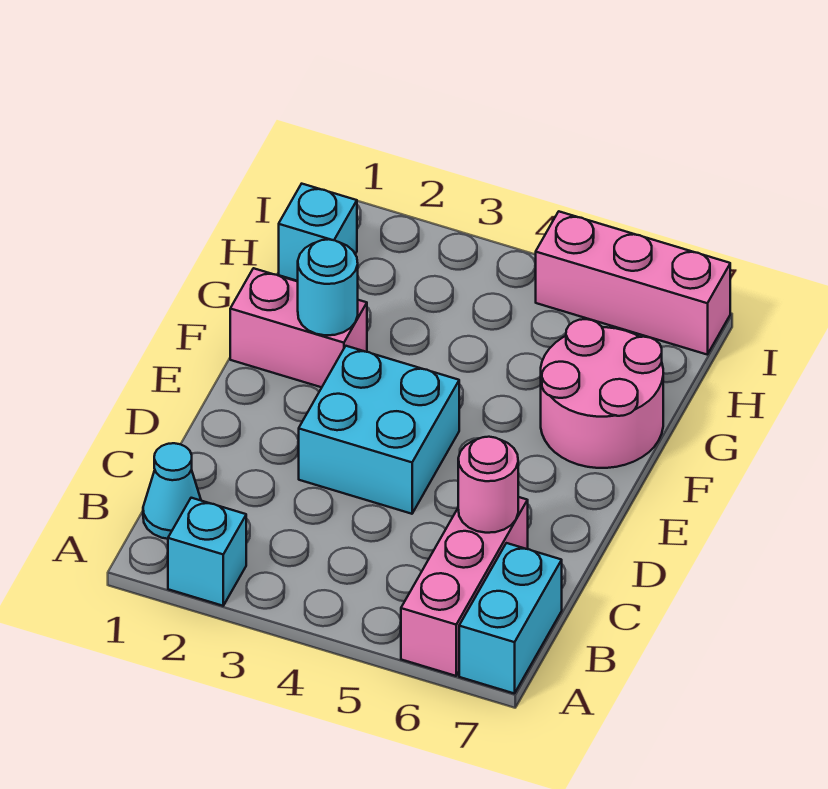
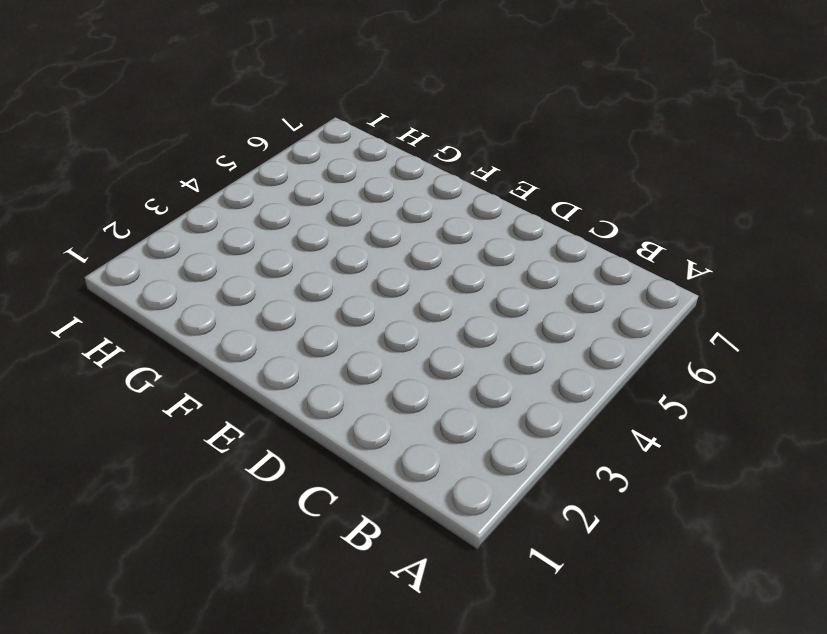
none -> cyan brick A2 level 1
none -> pink brick A6:C6 level 1

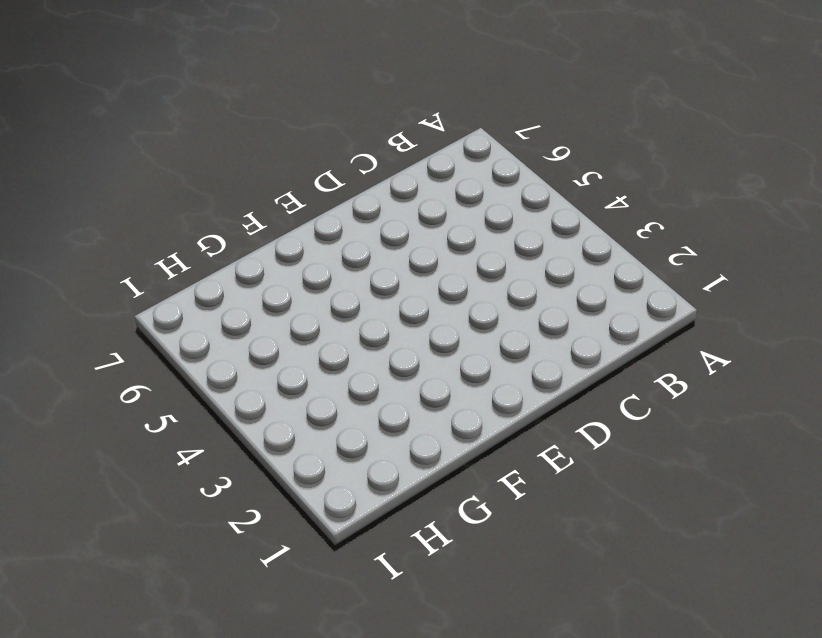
none -> cyan brick A2 level 1
none -> pink brick A6:C6 level 1

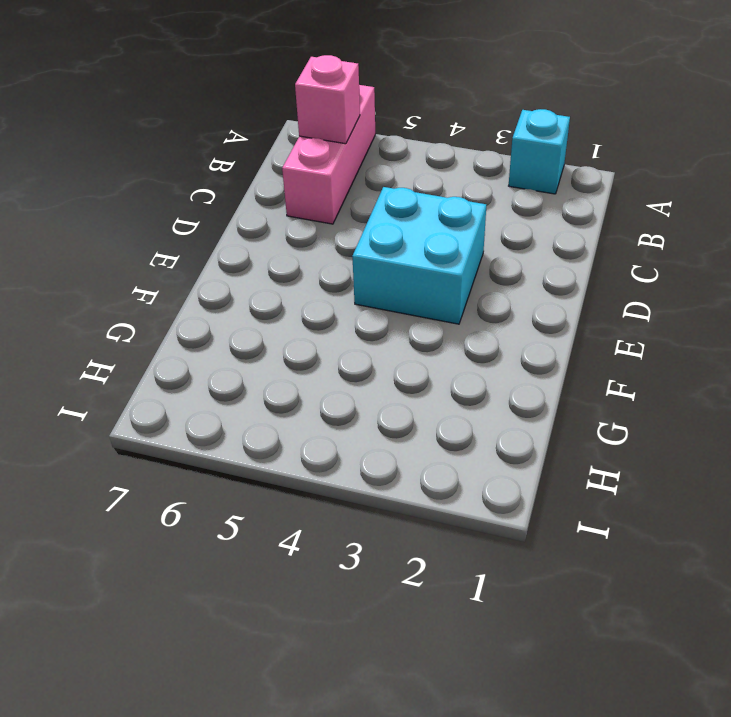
pink brick B6 level 2 -> none
none -> cyan brick A7:B7 level 1
none -> cyan cone B1 level 1

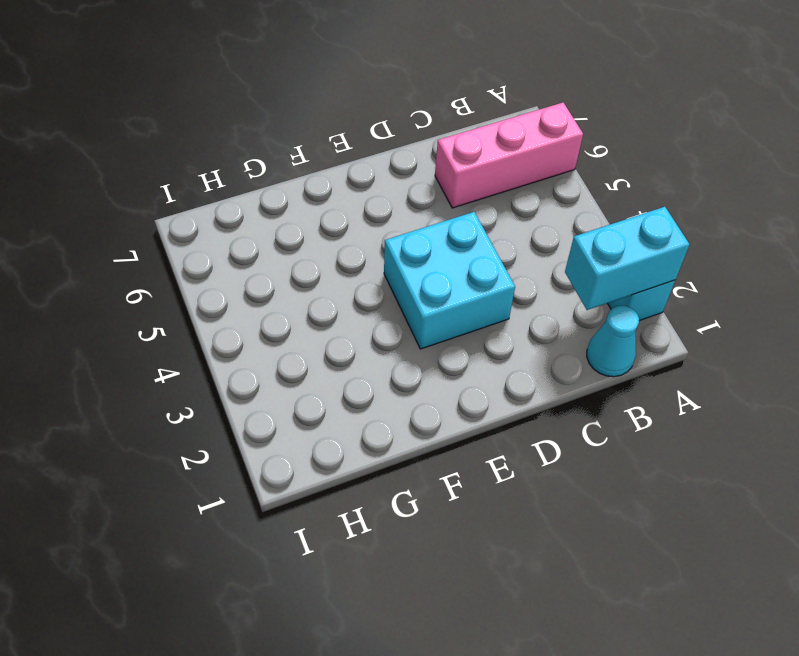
cyan brick A2:B2 level 2 -> cyan brick A7:B7 level 1
none -> pink brick F1:F2 level 1
none -> pink round brick F6:G7 level 1

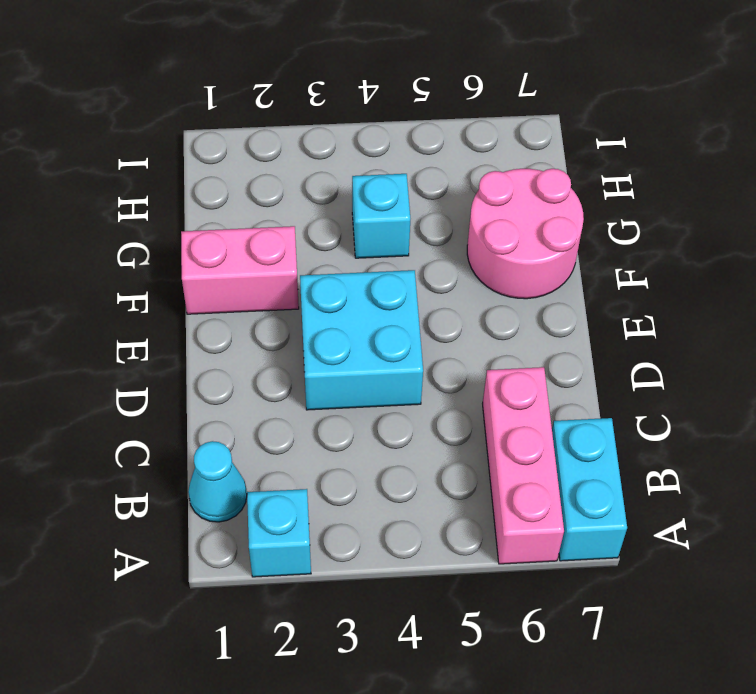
cyan brick G4 level 1 -> cyan brick H1 level 1
none -> pink brick I5:I7 level 1
none -> pink round brick C6 level 2

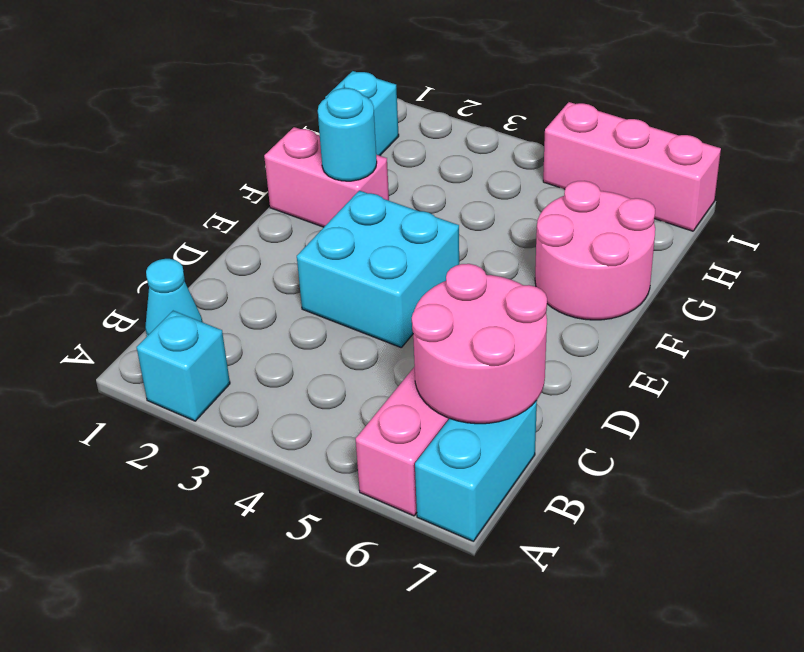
pink round brick B6:C7 level 2 -> pink round brick C6 level 2

